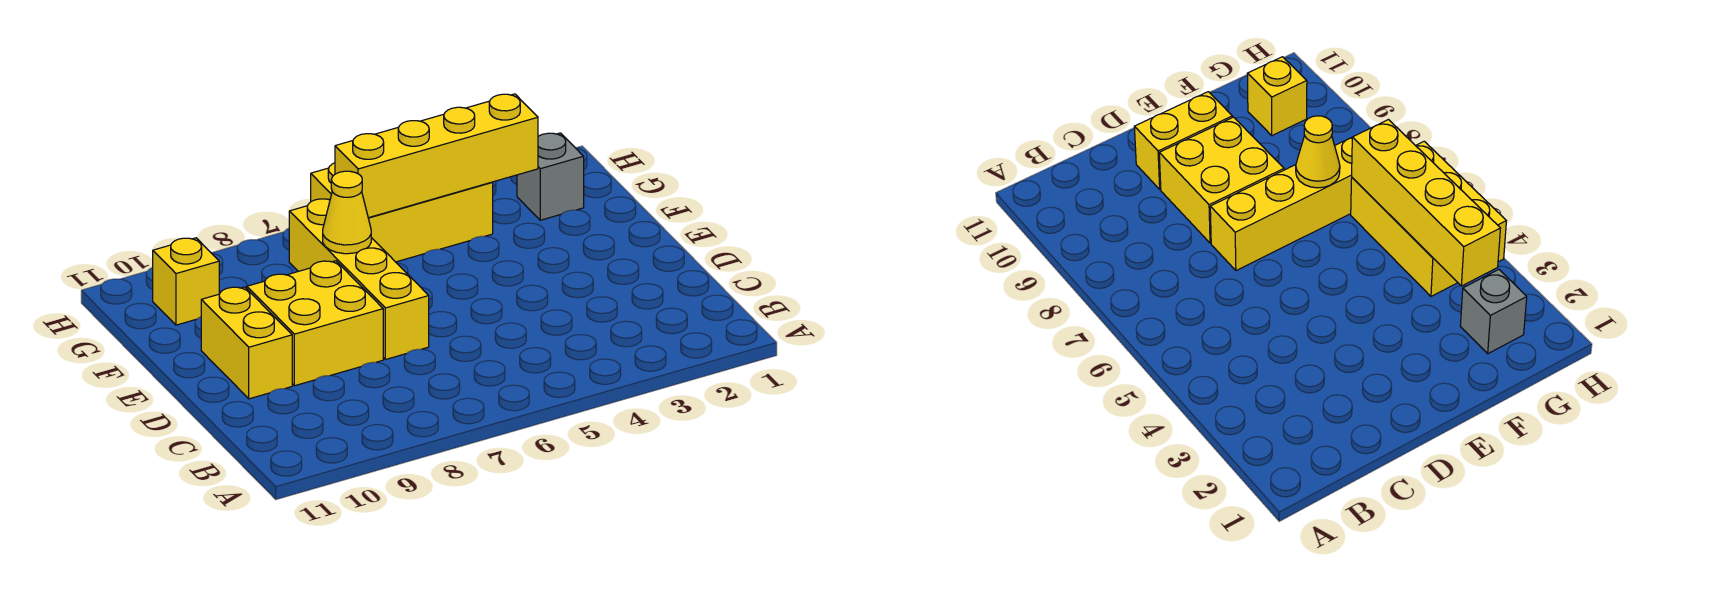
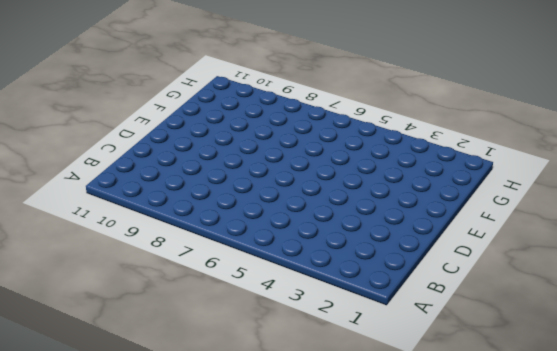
none -> yellow brick D7:G7 level 1
none -> yellow brick D8:E9 level 1

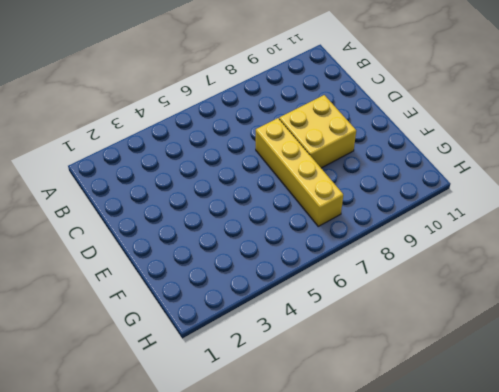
none -> yellow brick D10:E10 level 1
none -> grey brick G2 level 1

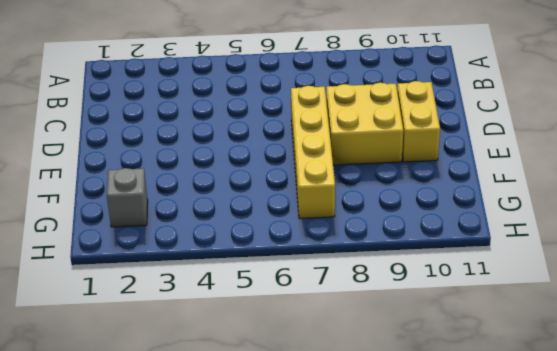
none -> yellow brick G4:H6 level 1
none -> yellow brick G10 level 1

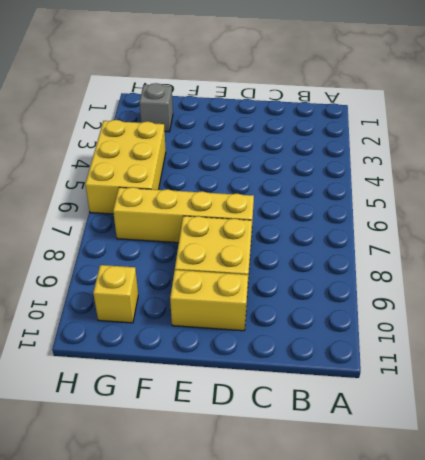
none -> yellow cone F7 level 2
none -> yellow brick G3:G6 level 2

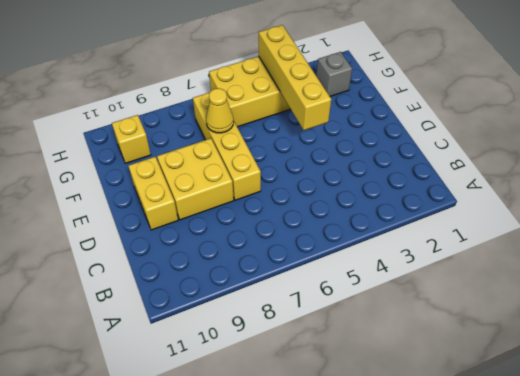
yellow brick E4:H4 level 2 -> yellow brick G3:G6 level 2

